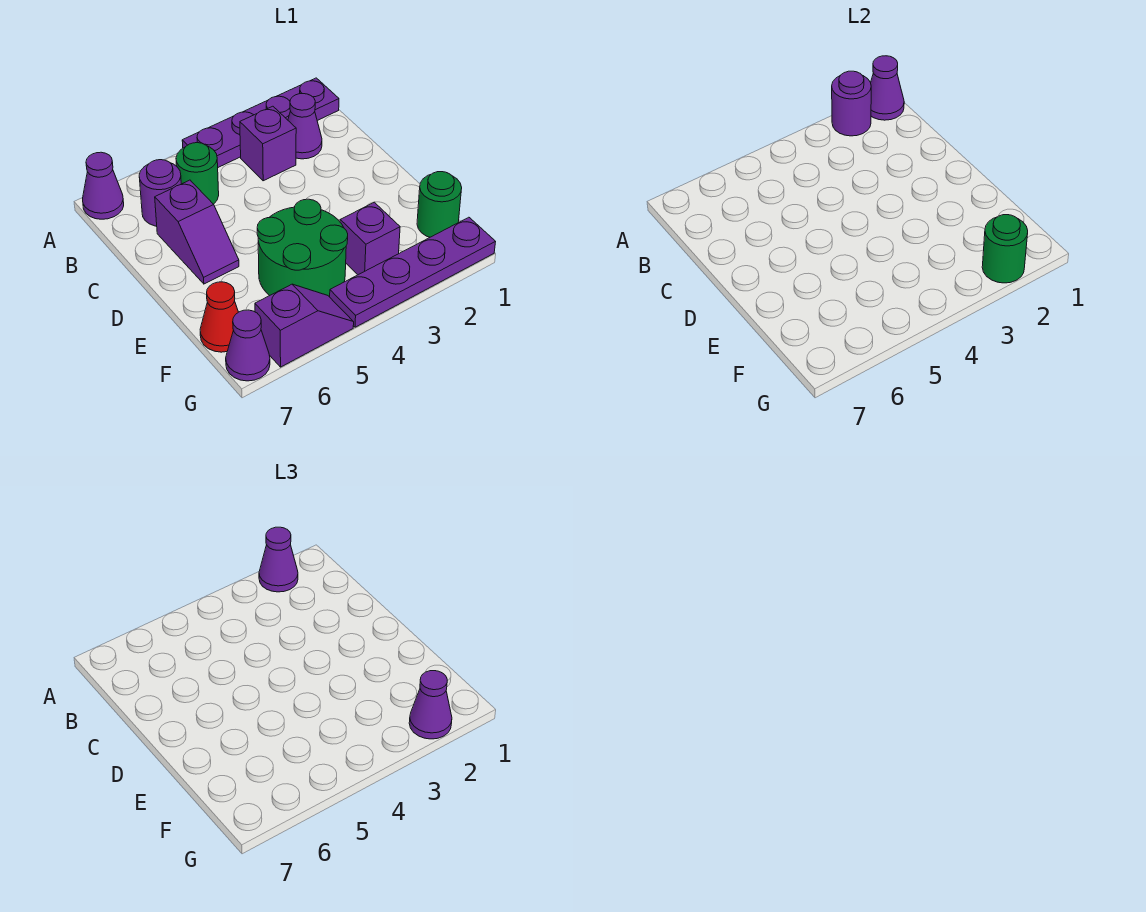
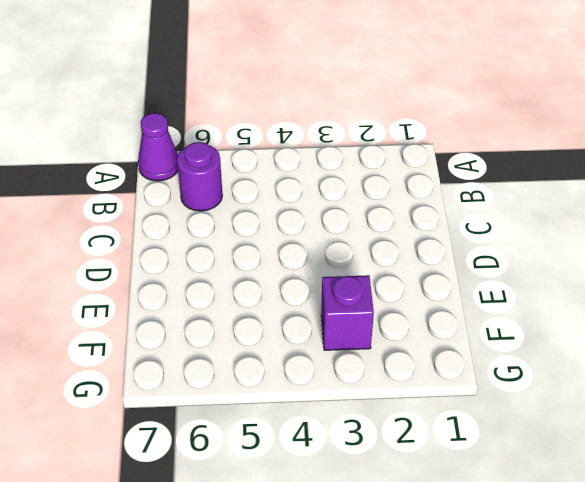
none -> purple plate A1:A4 level 1
none -> purple cone B2 level 1
none -> purple brick B3 level 1

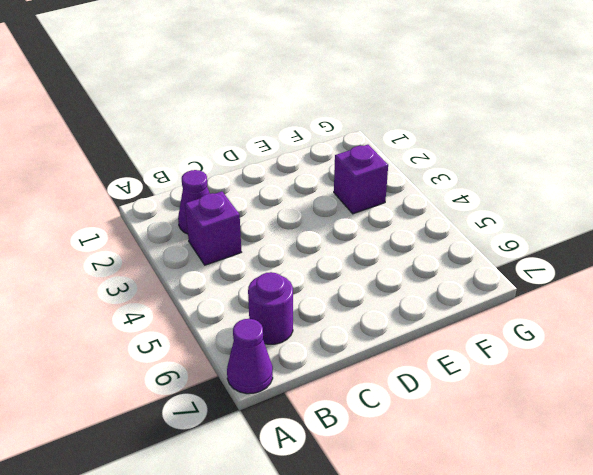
none -> purple plate A1:A4 level 1
none -> green round brick B5 level 1
none -> purple slope C6:D6 level 1 top C

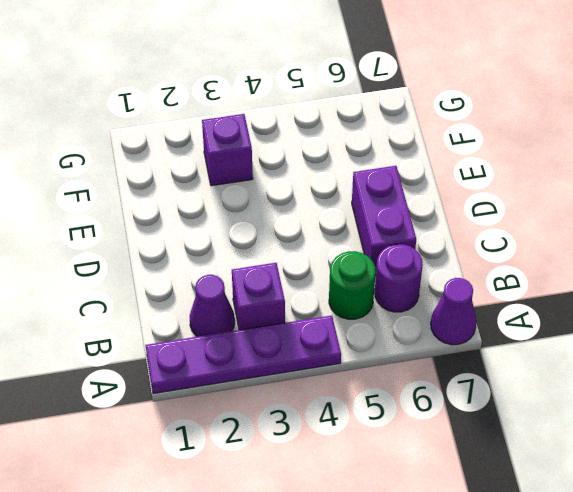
purple brick C6:D6 level 1 -> purple slope C6:D6 level 1 top C
none -> green round brick E4:F5 level 1
none -> green round brick F1 level 1
none -> red cone F7 level 1

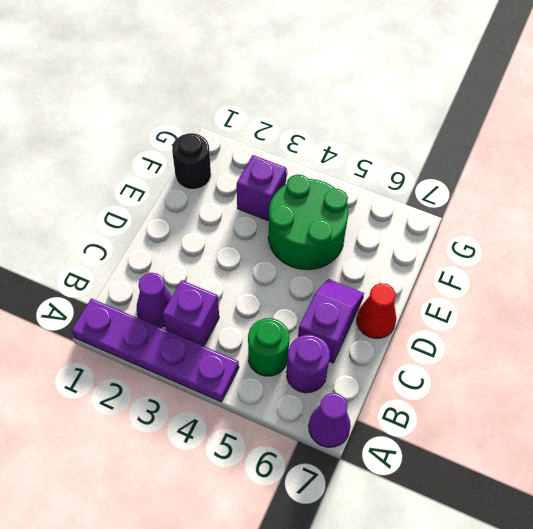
red cone D7 level 1 -> red cone F7 level 1
black round brick F1 level 1 -> green round brick F1 level 1
none -> purple plate G1:G4 level 1
none -> purple slope G5:G6 level 1 top 6
none -> purple cone G7 level 1

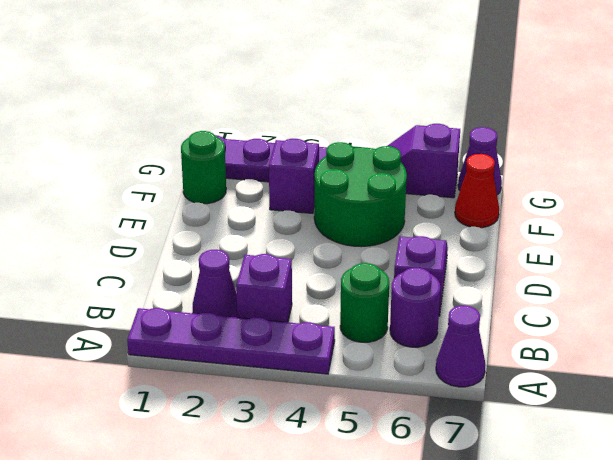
none -> purple cone A1 level 2
none -> purple round brick A2 level 2
none -> green round brick G2 level 2

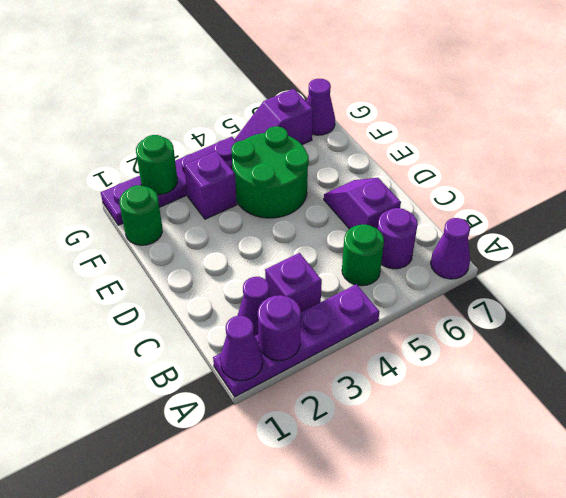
none -> red cone F7 level 1
none -> purple cone A2 level 3
none -> purple cone G2 level 3

